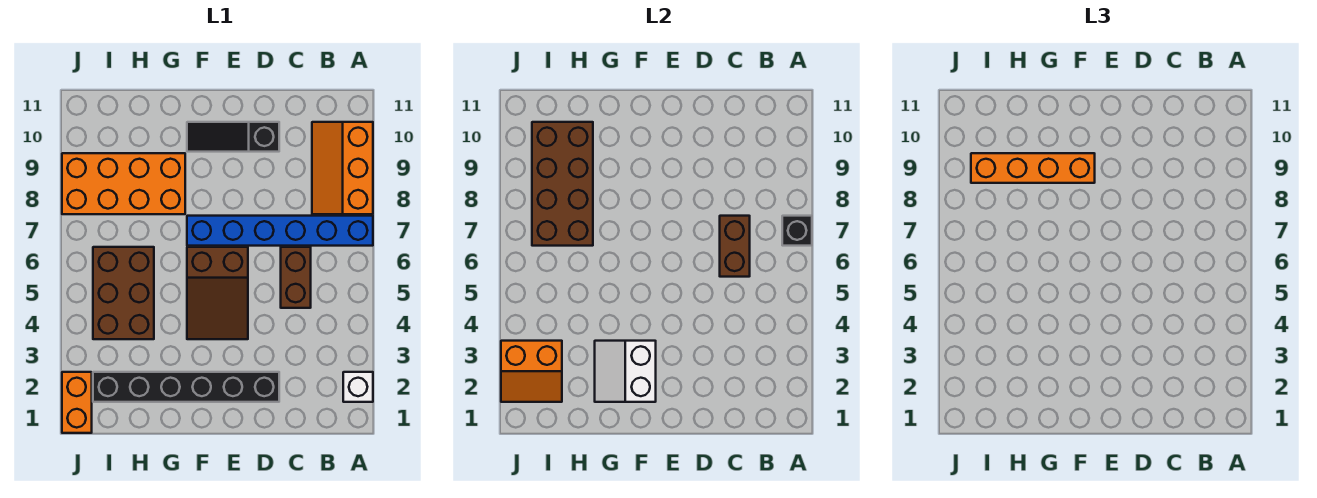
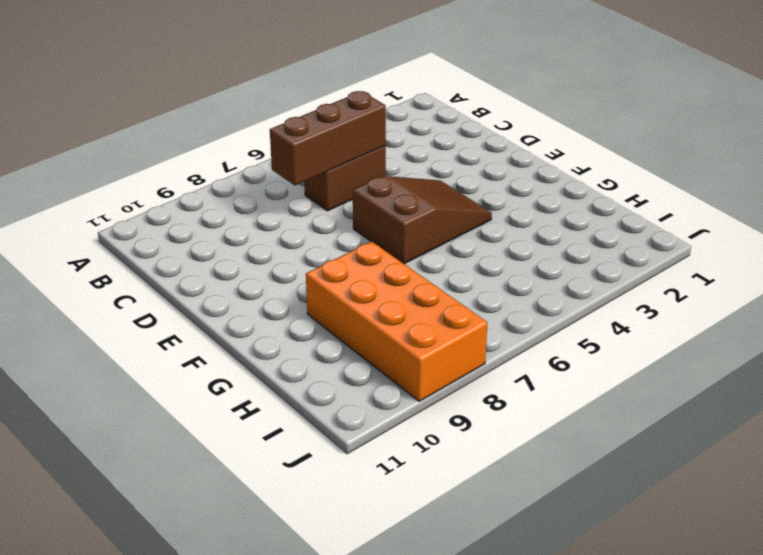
brown brick C5:C7 level 2 -> brown brick C6:C7 level 2
none -> white brick A2 level 1
none -> blue brick A7:F7 level 1
none -> orange slope A8:B10 level 1 top A

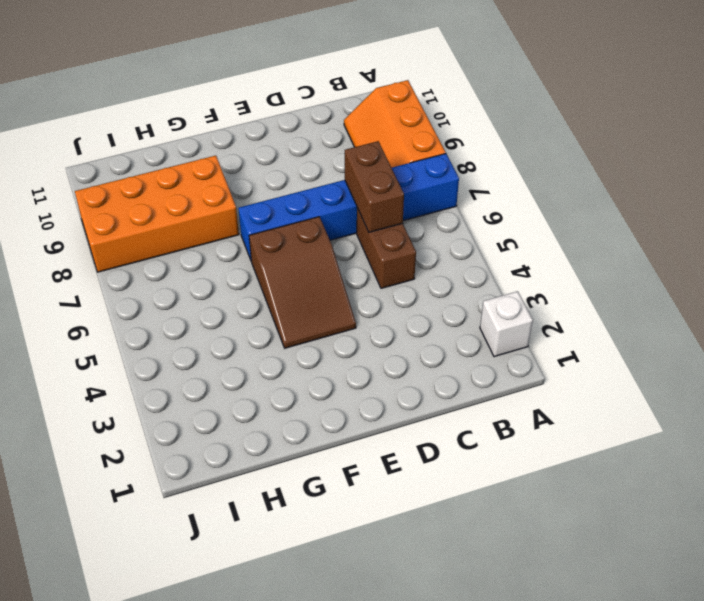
none -> black brick D2:I2 level 1
none -> black slope D10:F10 level 1 top D
none -> brown brick H4:I6 level 1

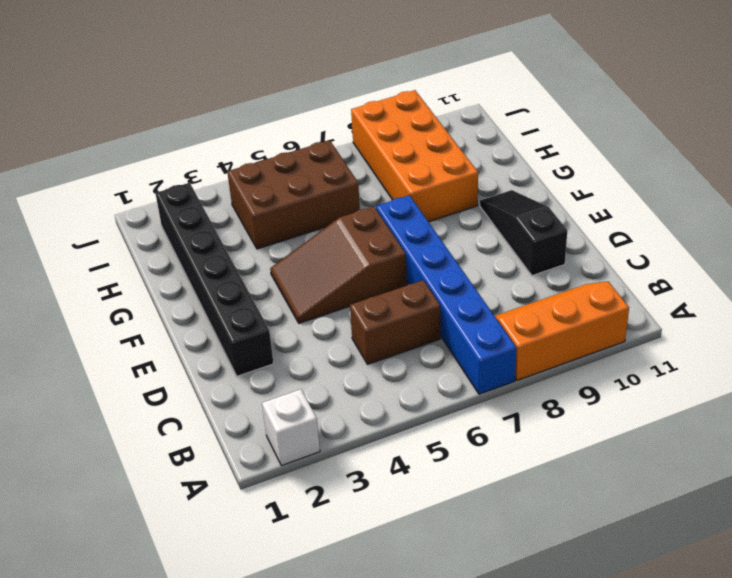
none -> orange brick J1:J2 level 1
none -> black brick A7 level 2
none -> brown brick C6:C7 level 2

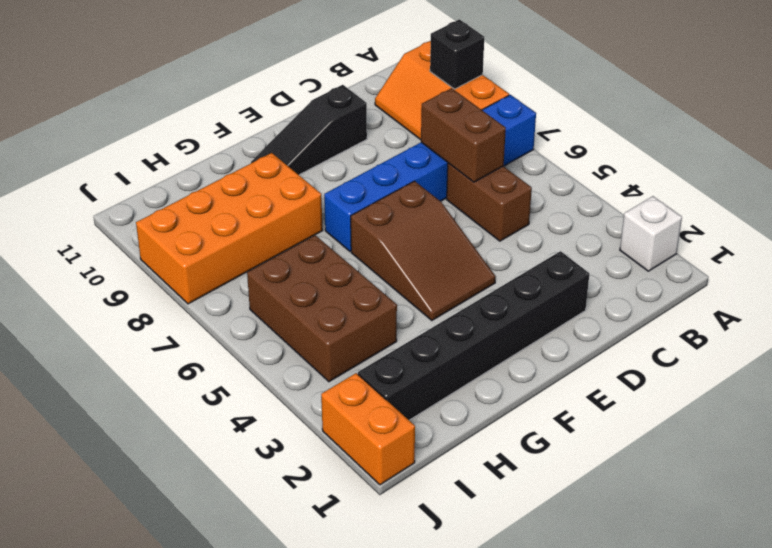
black brick A9 level 2 -> black brick A7 level 2
none -> white slope F2:G3 level 2 top F
none -> brown brick H7:I10 level 2
none -> orange slope I2:J3 level 2 top 3

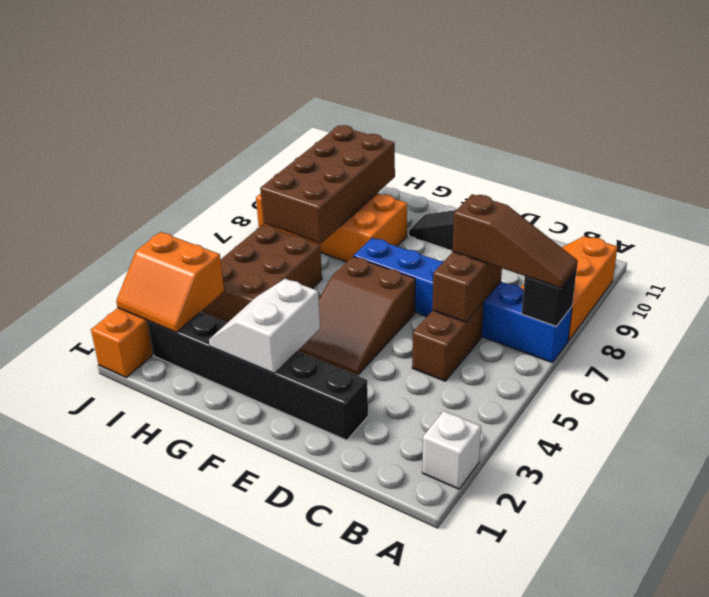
brown slope A7:C7 level 3 top C -> none
none -> orange brick F9:I9 level 3

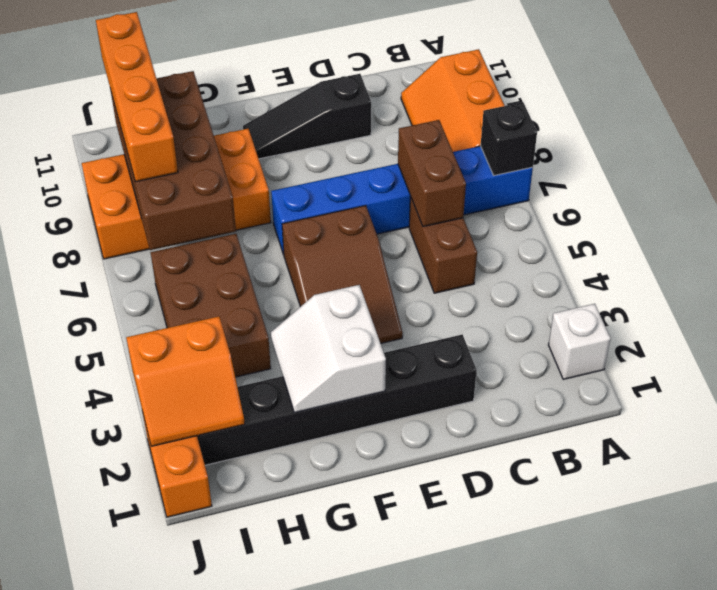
orange brick I8:I11 level 3 -> orange brick F9:I9 level 3

